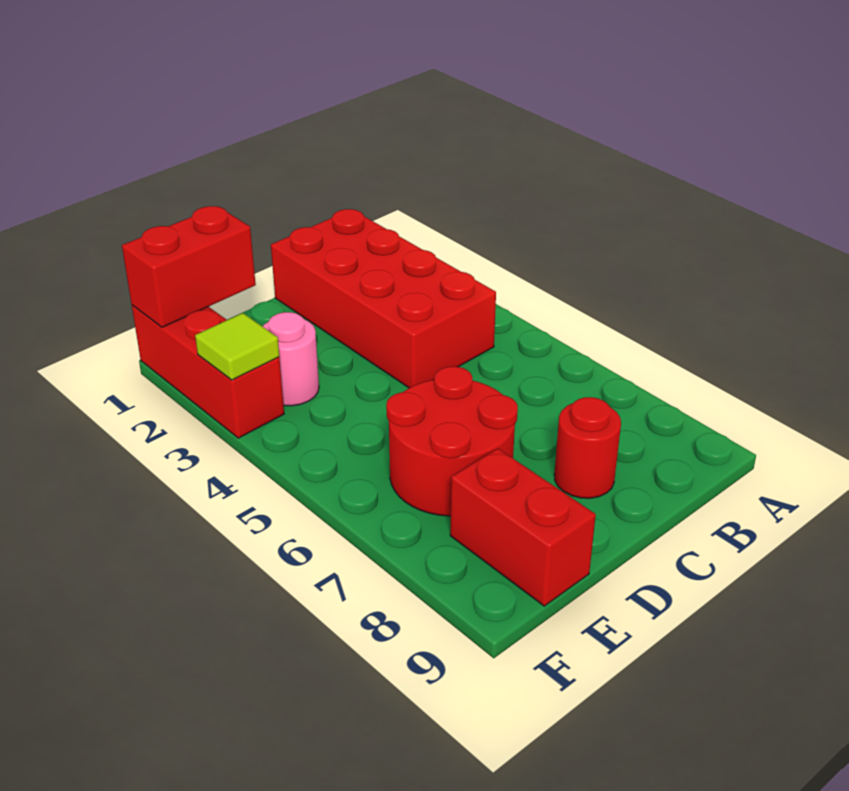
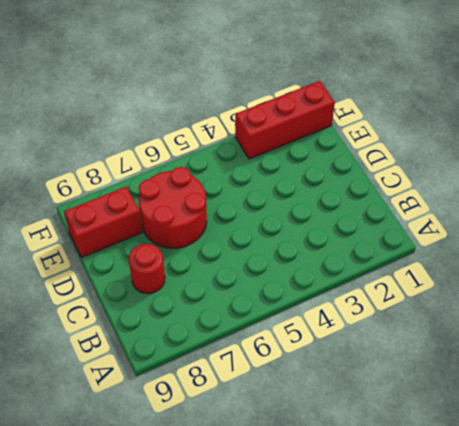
none -> red brick B1:C4 level 1
none -> pink round brick E3 level 1

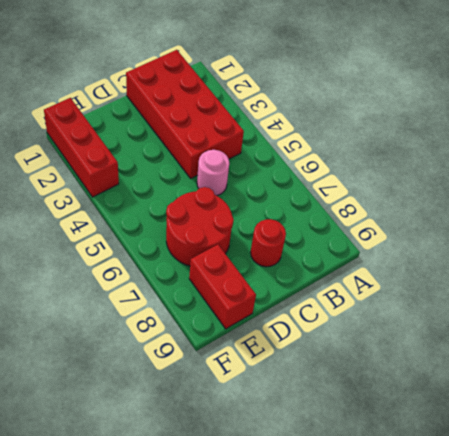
pink round brick C5 level 1 -> pink round brick E3 level 1
none -> red brick E1:F1 level 2
none -> lime tile F3 level 2

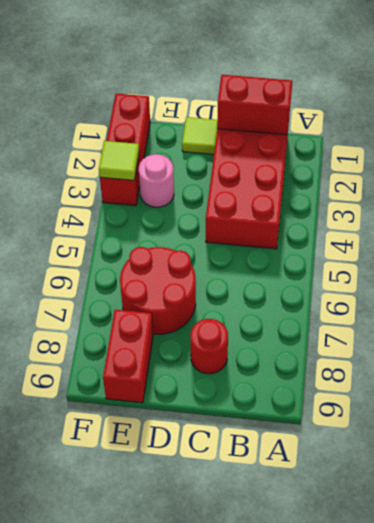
red brick B1:C1 level 2 -> red brick E1:F1 level 2
lime tile D1 level 1 -> none

